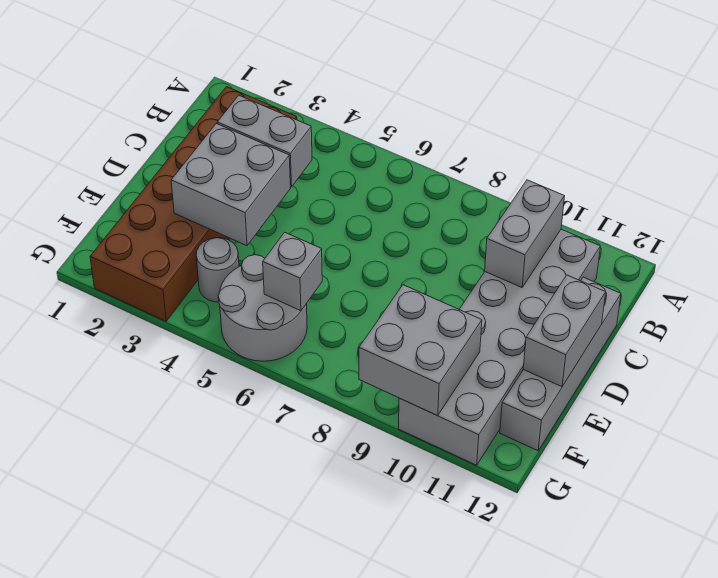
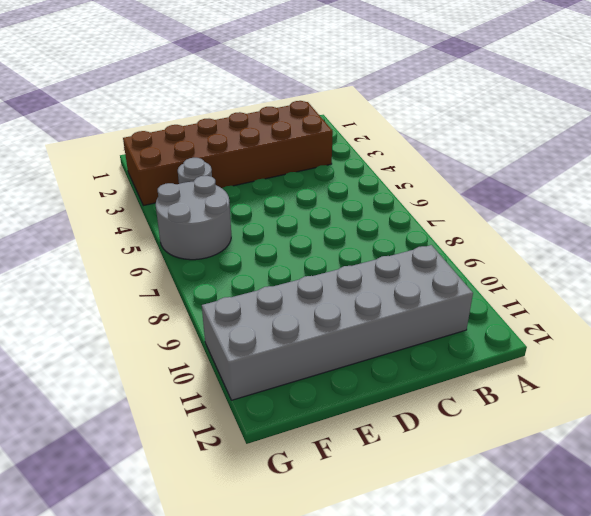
none -> grey brick C12:F12 level 1
none -> grey brick B10:C10 level 2

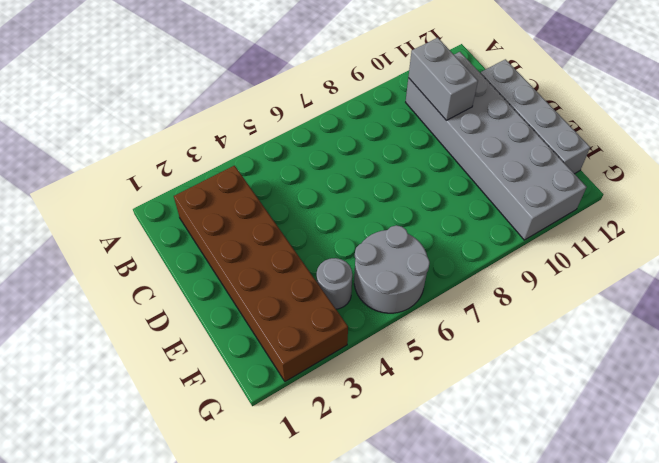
none -> grey brick C3:C4 level 2
none -> grey brick D3:E4 level 2

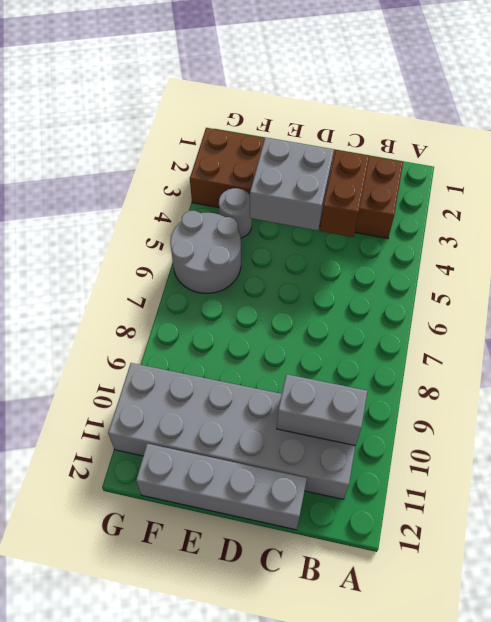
brown brick C3:C4 level 2 -> grey brick C3:C4 level 2
none -> grey brick D12:E12 level 2
none -> grey brick F6 level 2

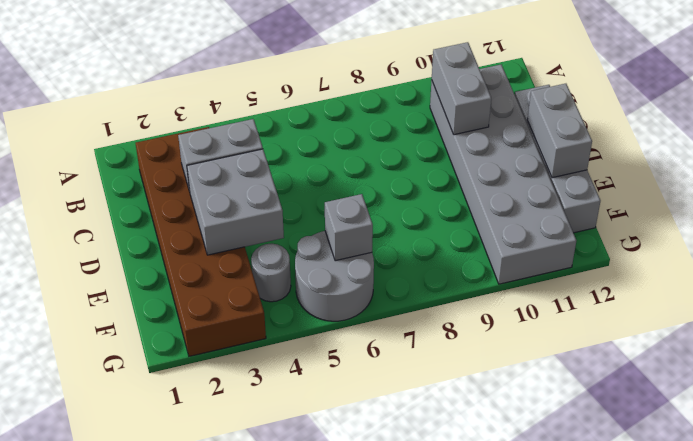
none -> grey brick F9:G10 level 2

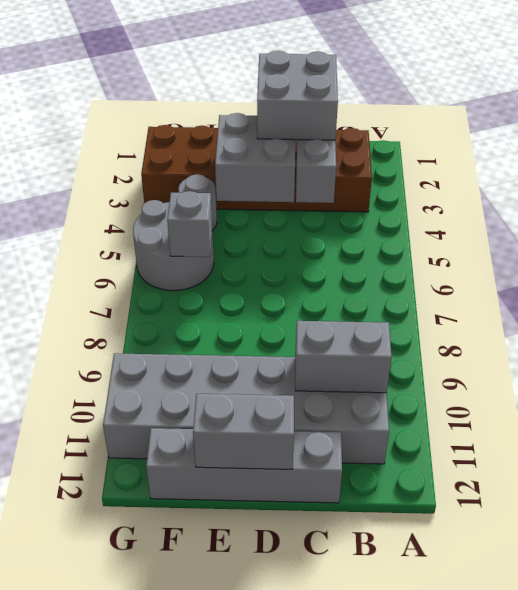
grey brick C2:D3 level 3 -> grey brick F9:G10 level 2

